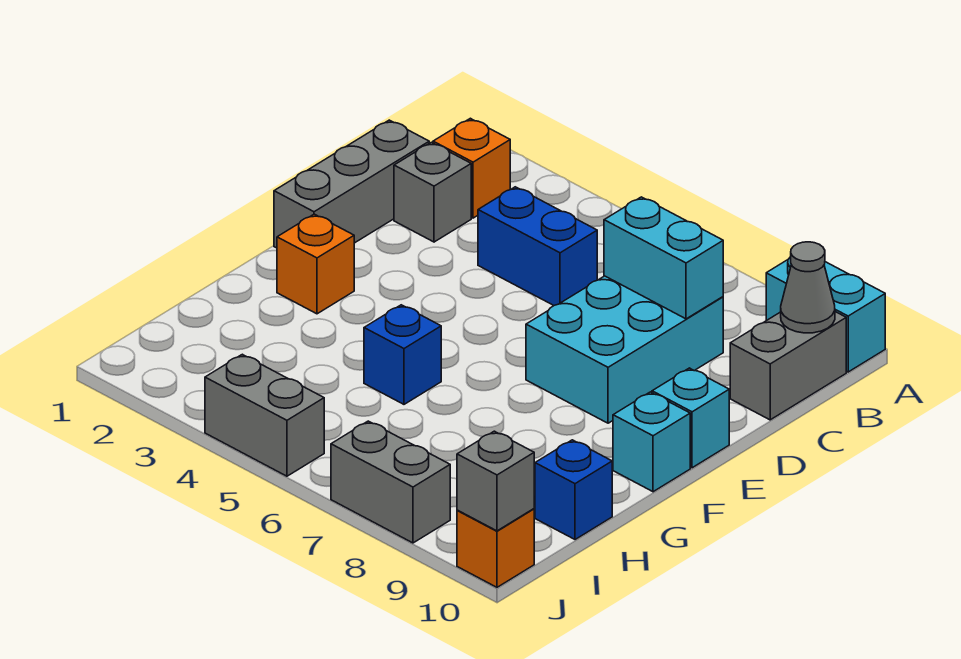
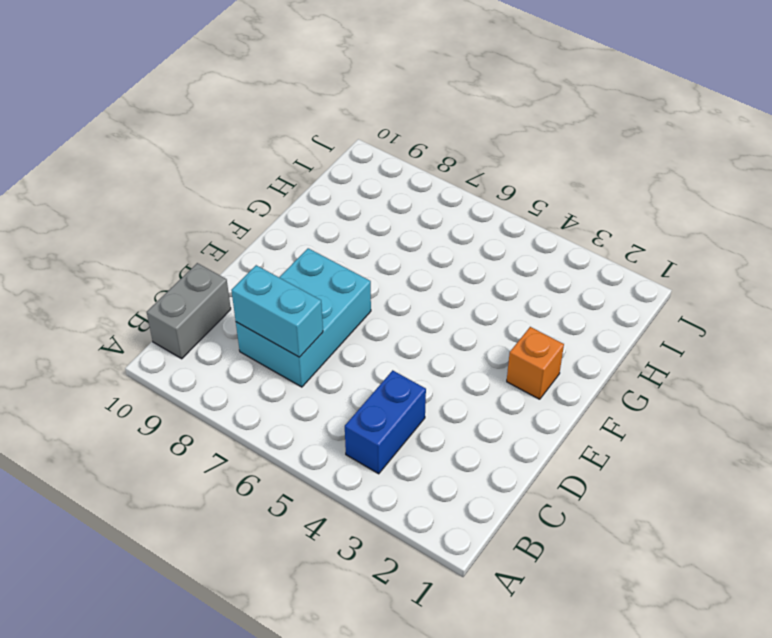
blue brick B4:C4 level 1 -> blue brick C4:C5 level 1
none -> cyan brick A9:A10 level 1
none -> orange brick B2 level 1
none -> grey brick C1:E1 level 1

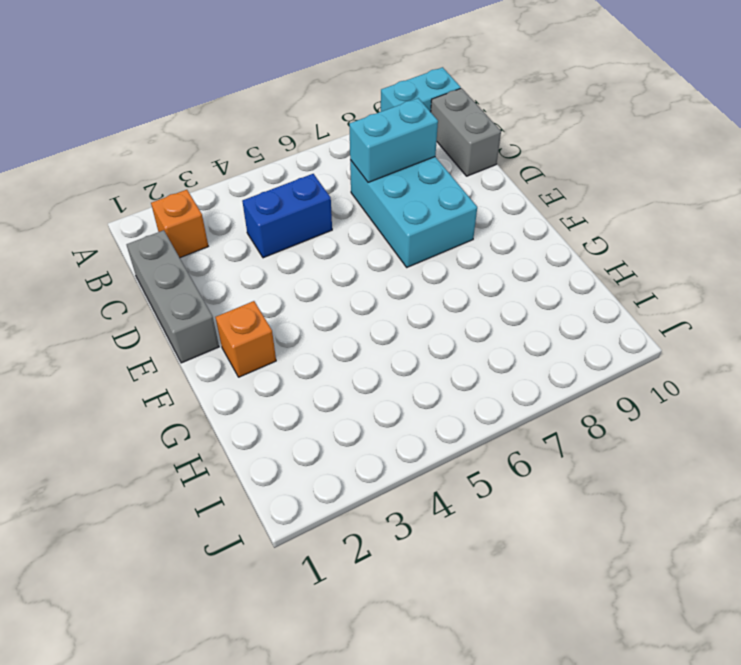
none -> grey brick C2 level 1
none -> cyan brick E10 level 1
none -> cyan brick F10 level 1

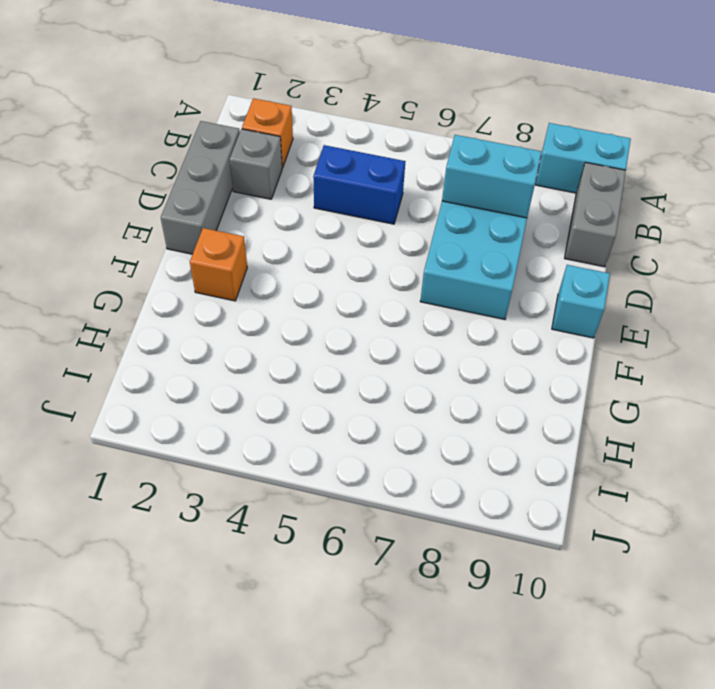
none -> cyan brick F10 level 1
none -> blue brick G5 level 1
none -> blue brick H10 level 1

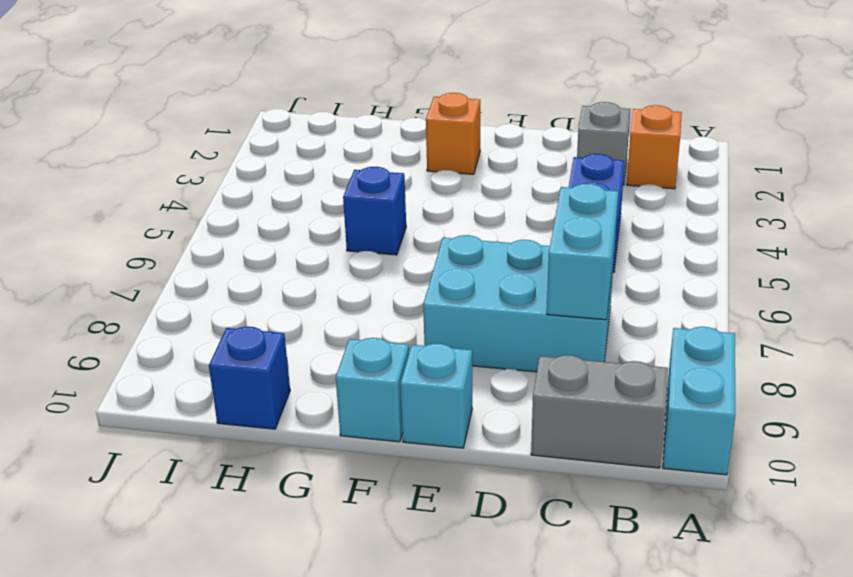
none -> grey brick C1:E1 level 1
none -> grey brick J4:J5 level 1
none -> grey brick J7:J8 level 1

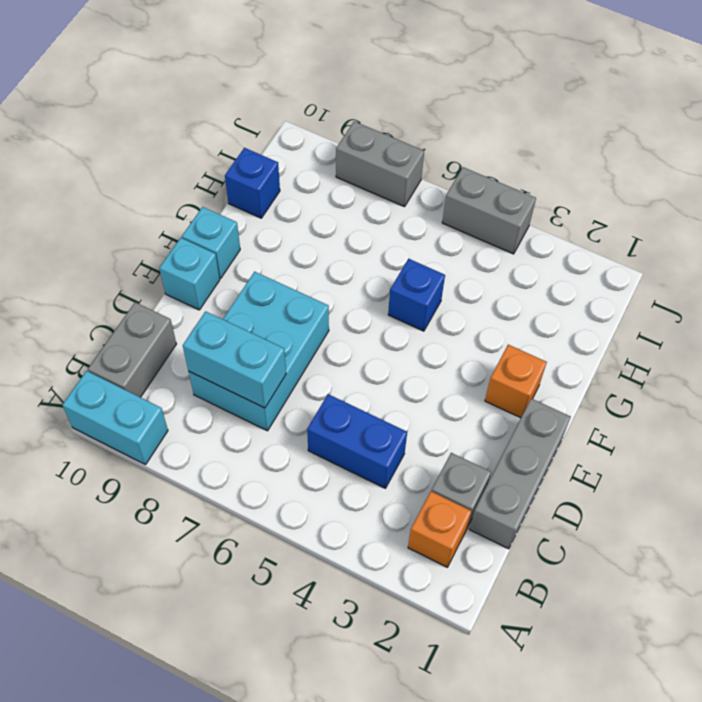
none -> orange brick J10 level 1
none -> grey cone B10 level 2
none -> grey brick J10 level 2

